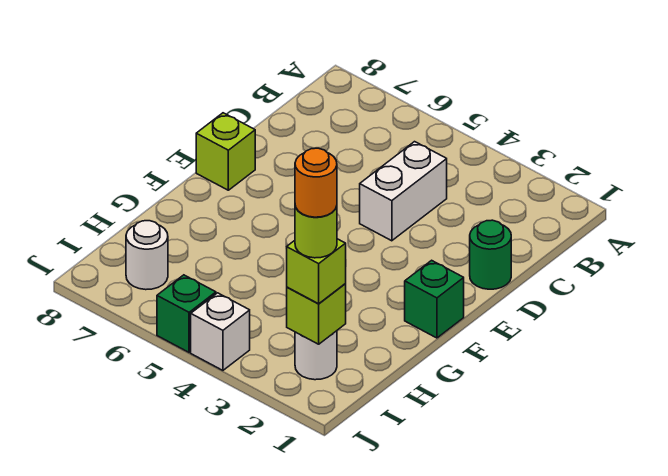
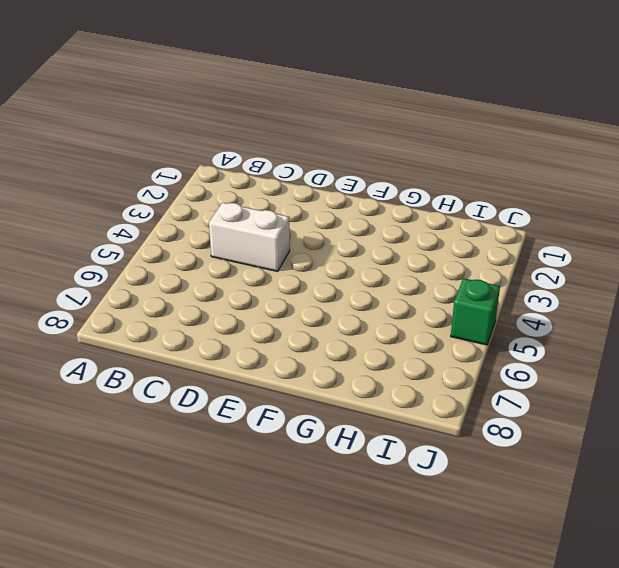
none -> green round brick D1 level 1
none -> lime brick E8 level 1
none -> green brick F1 level 1

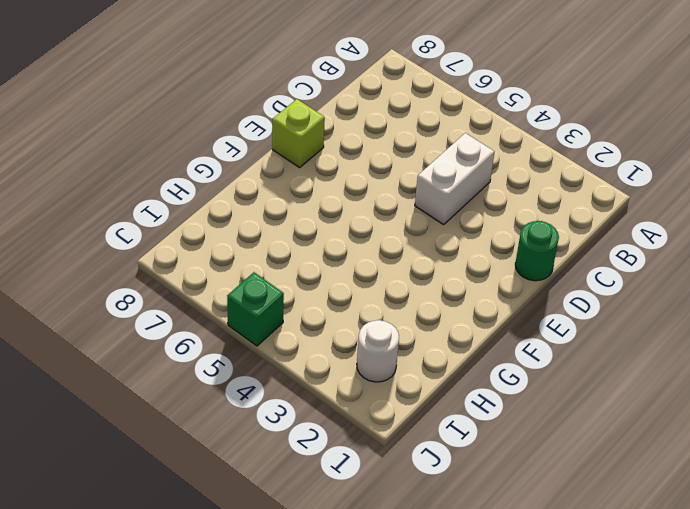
none -> green brick F1 level 1
none -> white round brick I7 level 1
none -> white brick J4 level 1

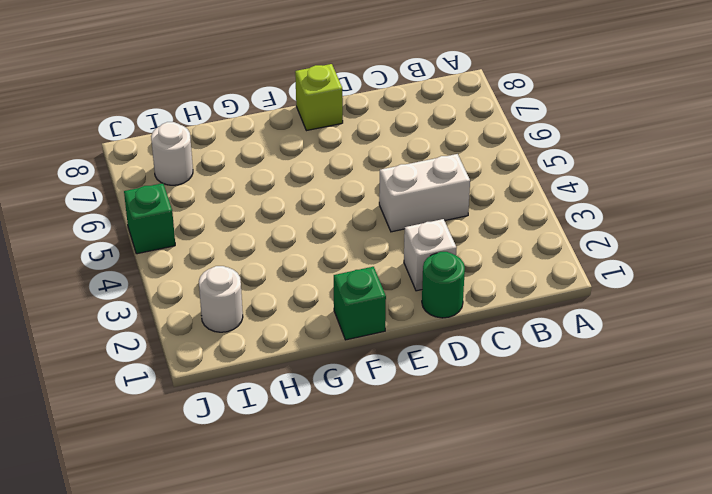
white brick D2 level 1 -> white brick J4 level 1
none -> lime brick I2 level 2
none -> lime brick I2 level 3
none -> lime round brick I2 level 4

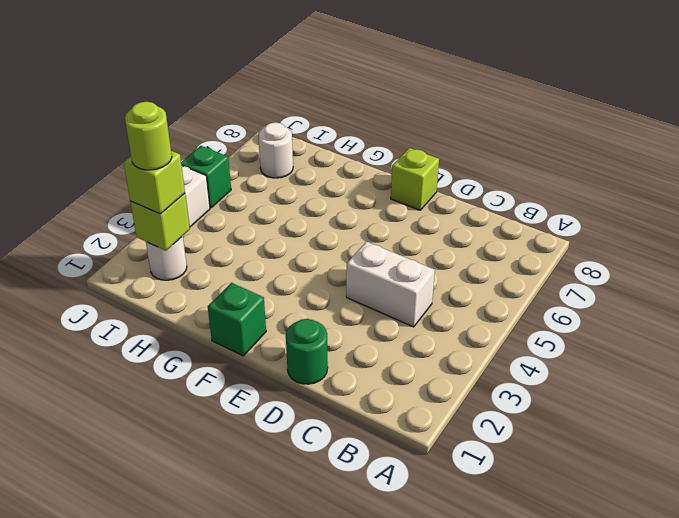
none -> orange round brick I2 level 5

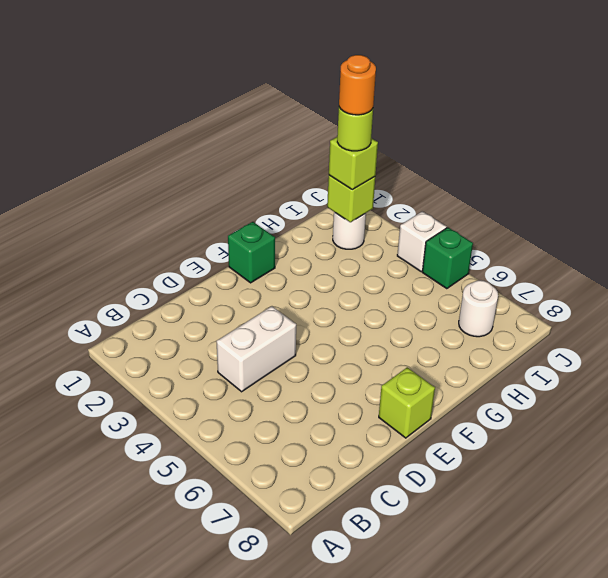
none -> green round brick D1 level 1

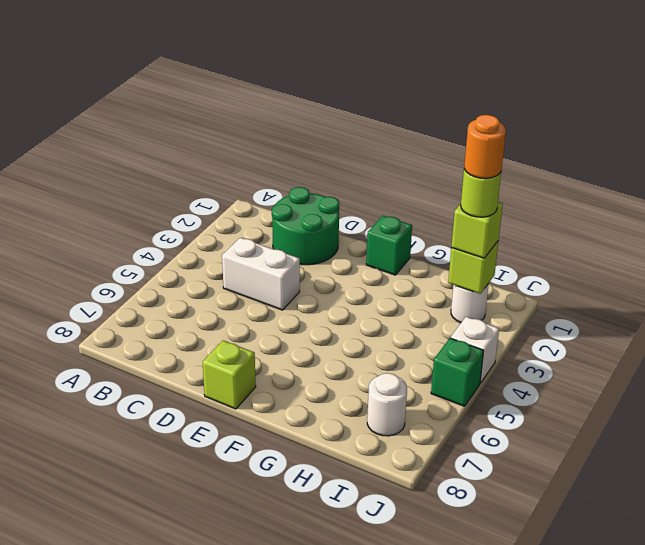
green round brick C1:D2 level 1 -> green round brick D1 level 1

